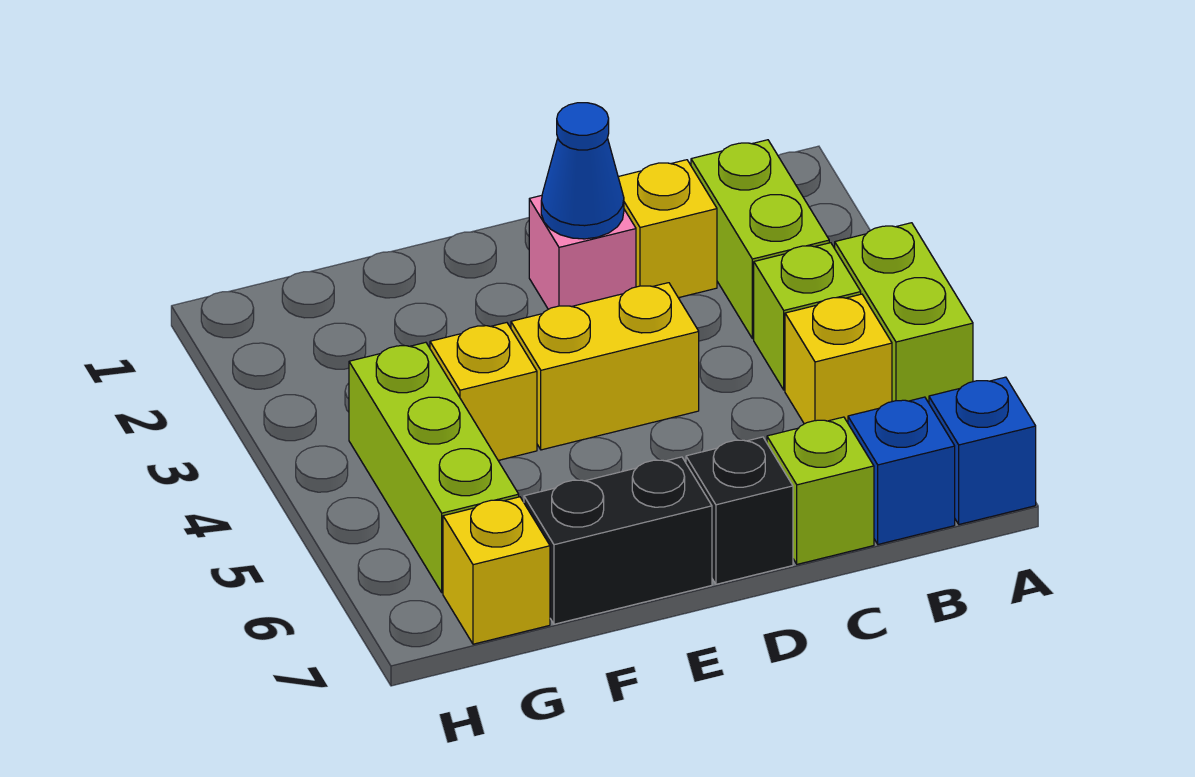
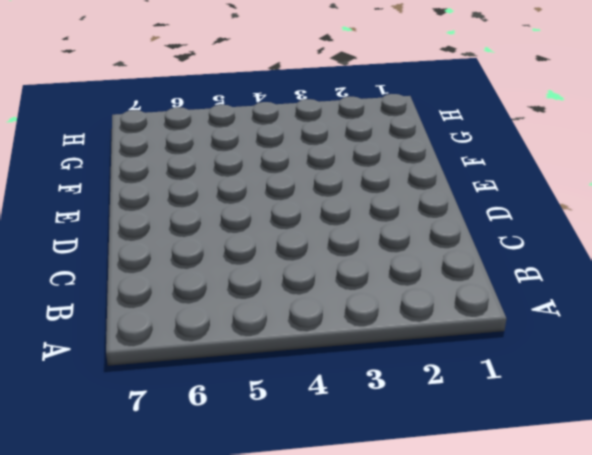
none -> lime brick A4:A5 level 1
none -> blue brick A7 level 1
none -> lime brick B2:B3 level 1

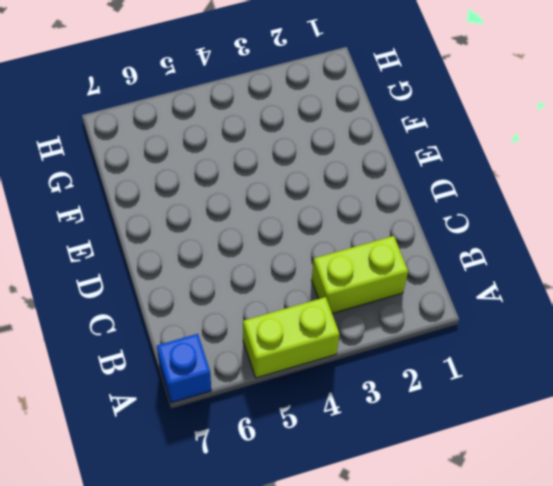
none -> lime brick B4 level 1
none -> yellow brick B5 level 1
none -> blue brick B7 level 1

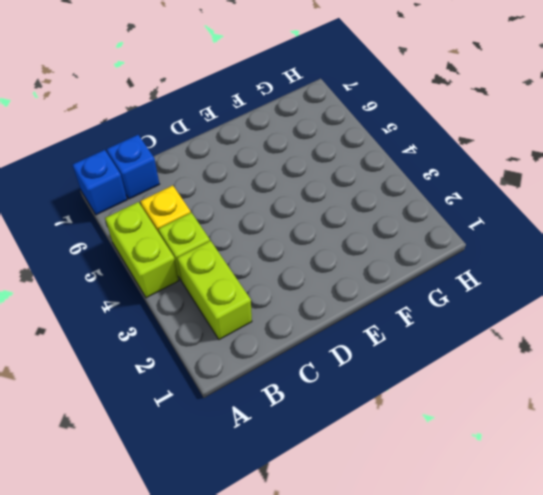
none -> yellow brick C2 level 1
none -> lime brick C7 level 1
none -> pink brick D2 level 1

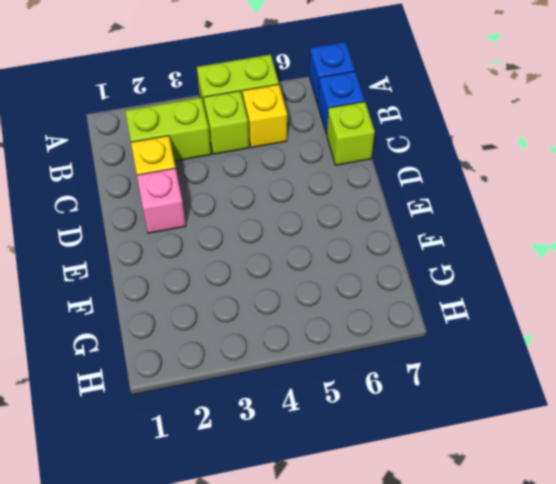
none -> yellow brick D4:E4 level 1
none -> black brick D7 level 1
none -> black brick E7:F7 level 1

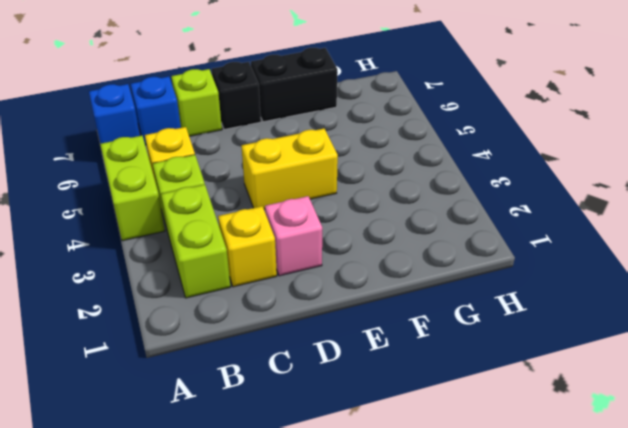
none -> yellow brick F4 level 1
none -> lime brick G4:G6 level 1
none -> yellow brick G7 level 1

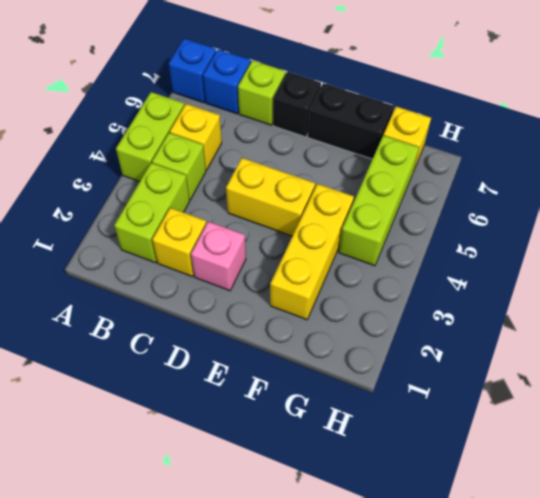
yellow brick F2:F4 level 1 -> yellow brick F4 level 1
none -> blue cone D2 level 2

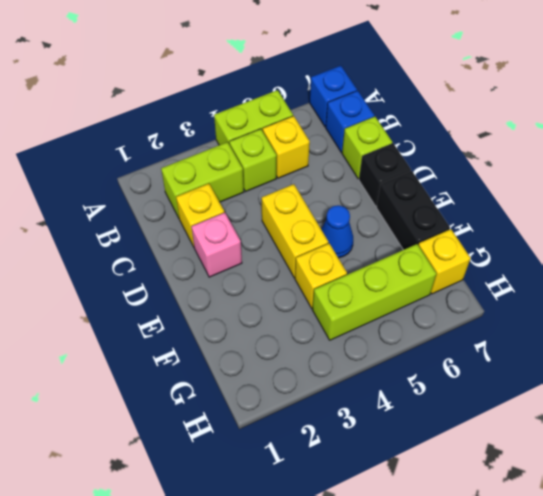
blue cone E5 level 1 -> blue cone D2 level 2

